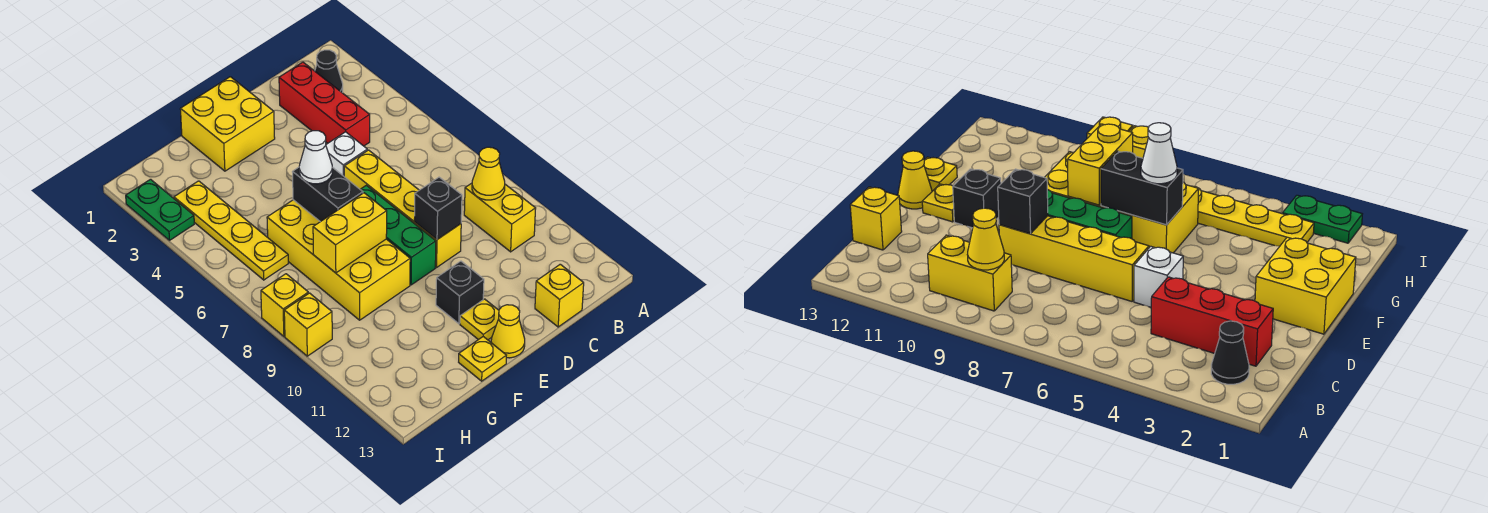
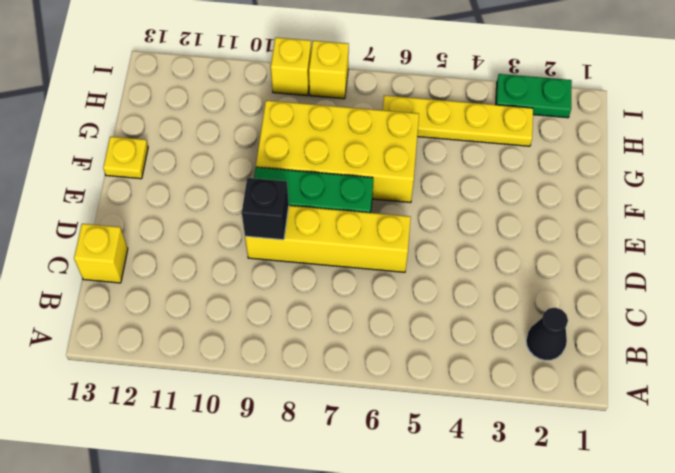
none -> yellow brick B9:B10 level 1
none -> red brick C2:C4 level 1
none -> white brick D5 level 1

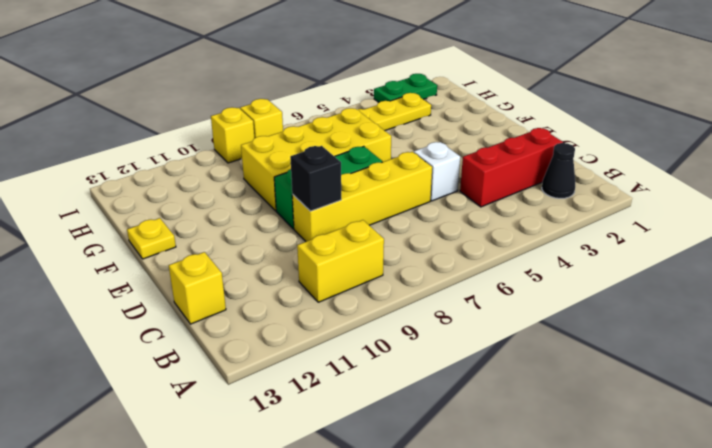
none -> yellow brick E1:F2 level 1
none -> black brick E11 level 1
none -> yellow plate E12 level 1

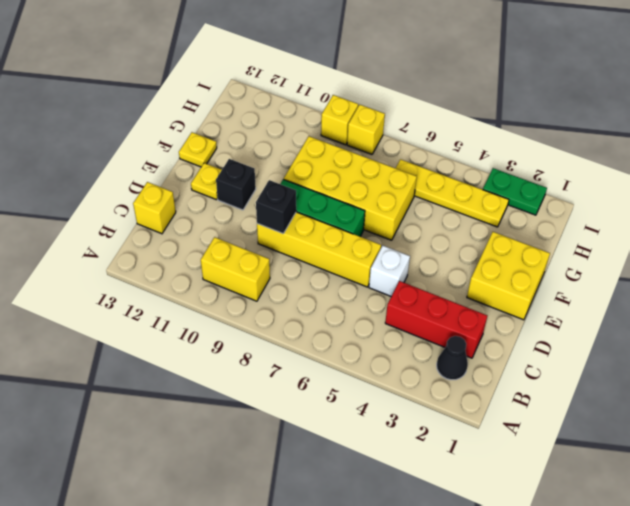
none -> yellow cone E13 level 1
none -> yellow cone B9 level 2
none -> black brick F6:F7 level 2

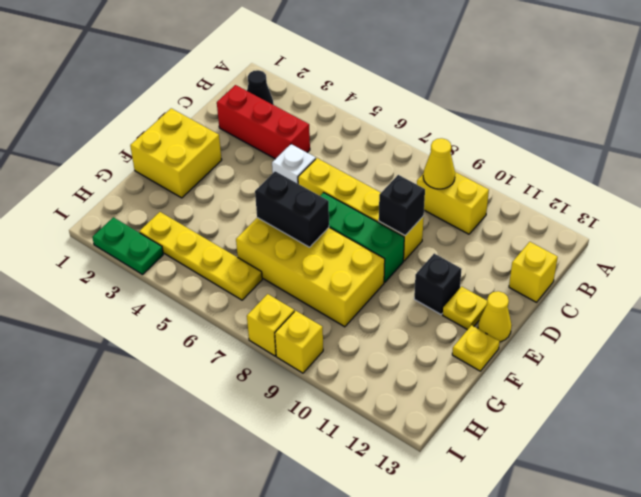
none -> yellow brick F8:G8 level 2
none -> white cone F6 level 3

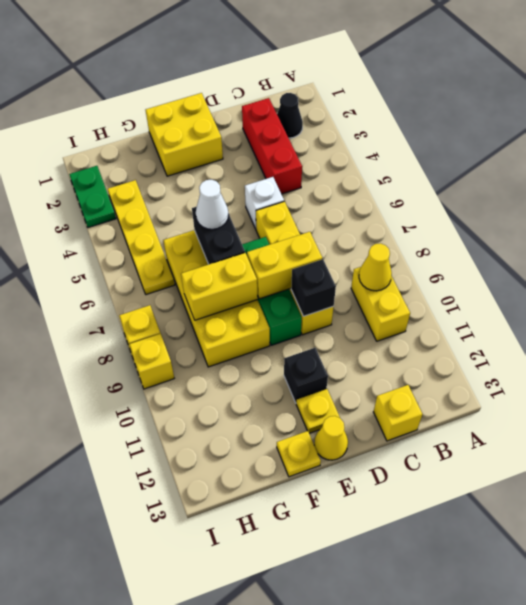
yellow brick D8:E8 level 2 -> none

